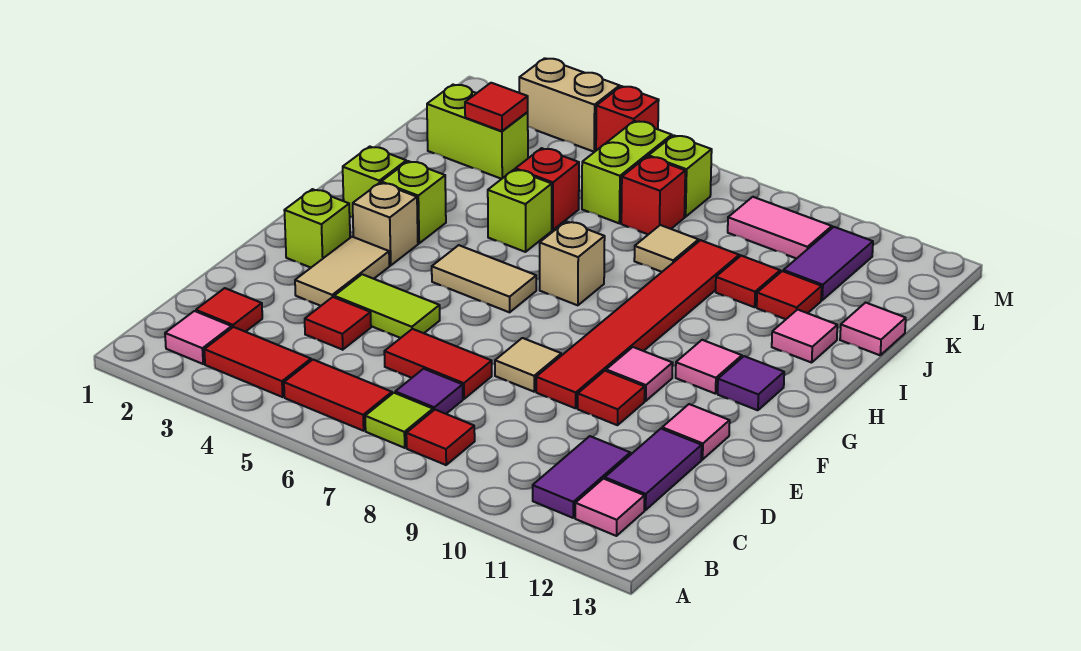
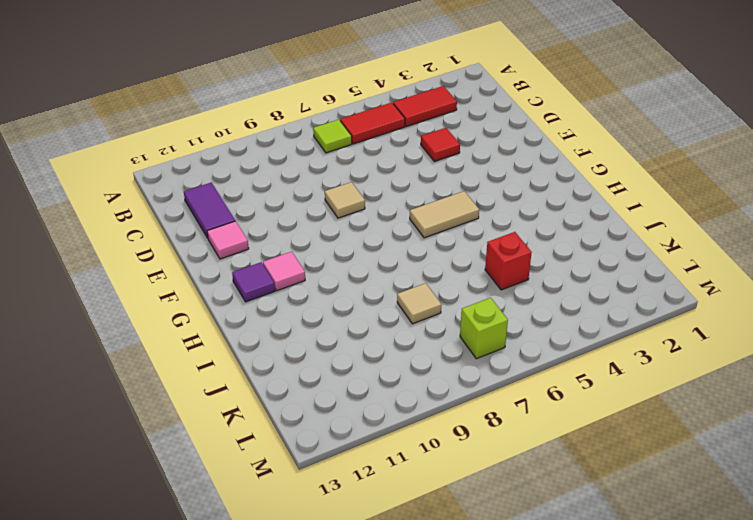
none -> pink tile B2 level 1
none -> red tile B8 level 1
none -> purple tile B11:C11 level 1
none -> pink tile B12 level 1

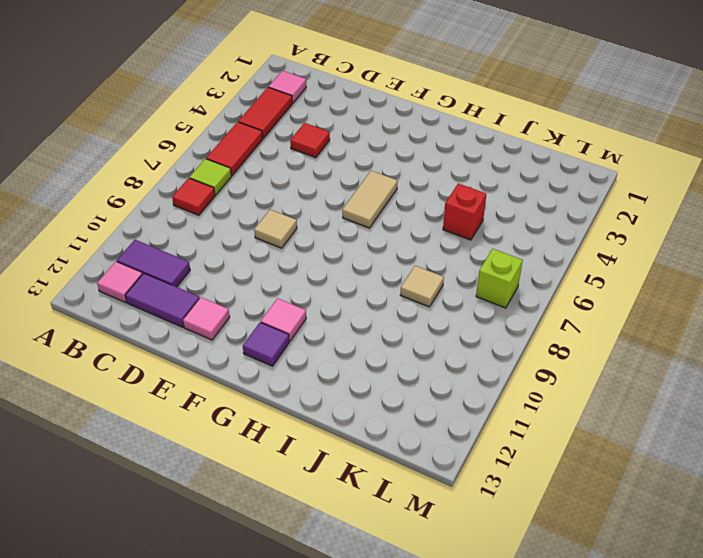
none -> red tile C2 level 1
none -> purple tile C7 level 1
none -> red tile D6:D7 level 1
none -> tan tile E3:F3 level 1

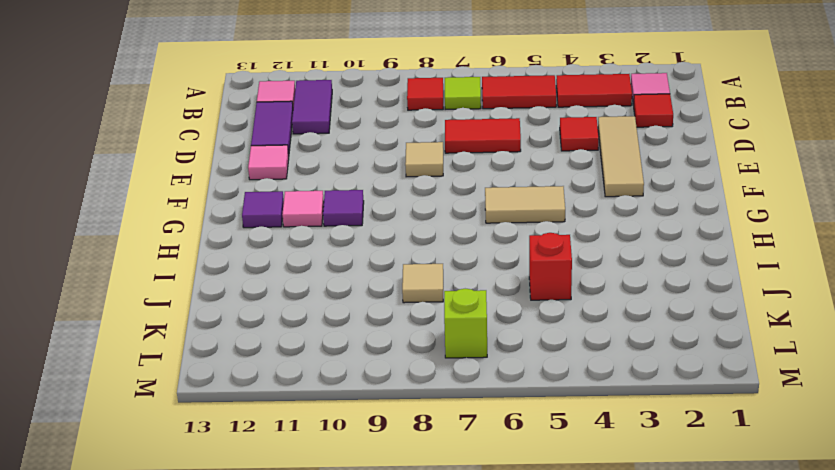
tan tile D3:F3 level 1 -> tan tile E3:F3 level 1
purple tile G10 level 1 -> purple tile C7 level 1
none -> lime tile E4:E5 level 1
none -> red tile E9:J9 level 1
none -> red tile E10 level 1
none -> lime brick F2 level 1

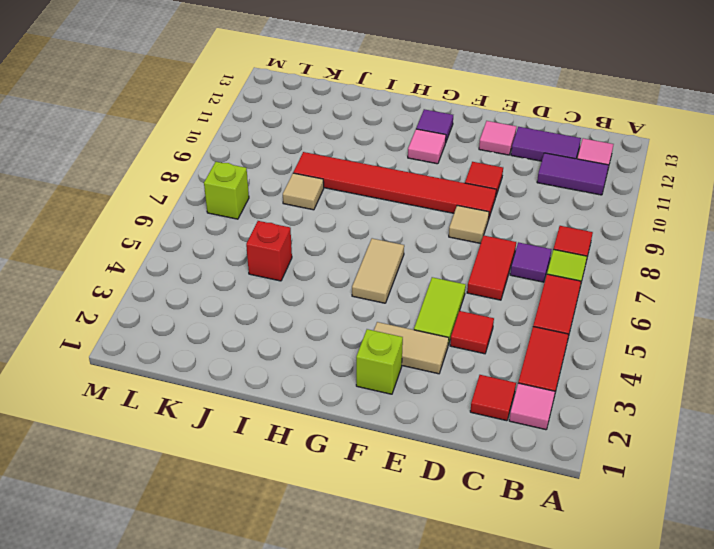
none -> pink tile F10 level 1
none -> tan brick G3 level 1
none -> lime brick H2 level 1
none -> lime brick H3 level 1

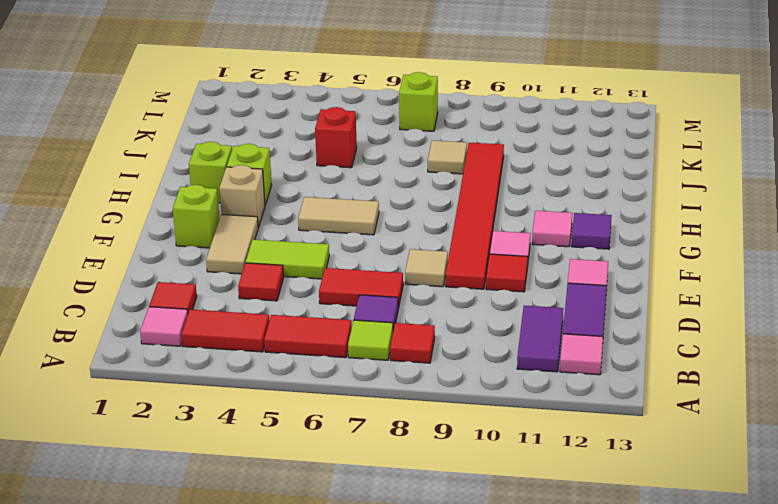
none -> tan brick H7 level 1
none -> lime brick I5 level 1
none -> pink tile I12 level 1
none -> red tile J10 level 1

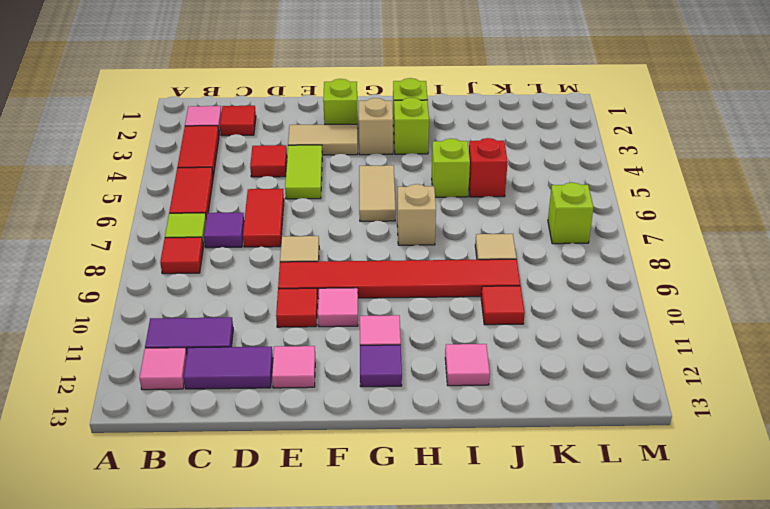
none -> red tile J11 level 1
none -> pink tile J13 level 1
none -> lime brick K2:K3 level 1
none -> lime brick K6:L6 level 1

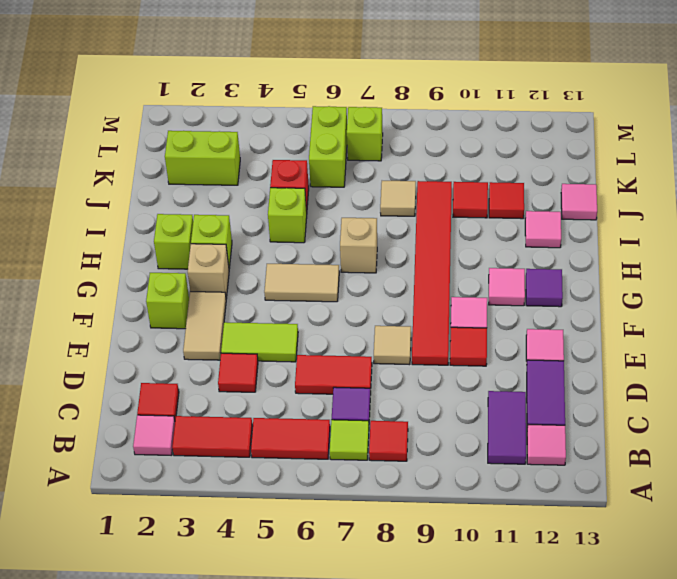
none -> red brick K7 level 1
none -> purple tile K11:L11 level 1
none -> pink tile L9:L10 level 1
none -> tan brick M3:M4 level 1

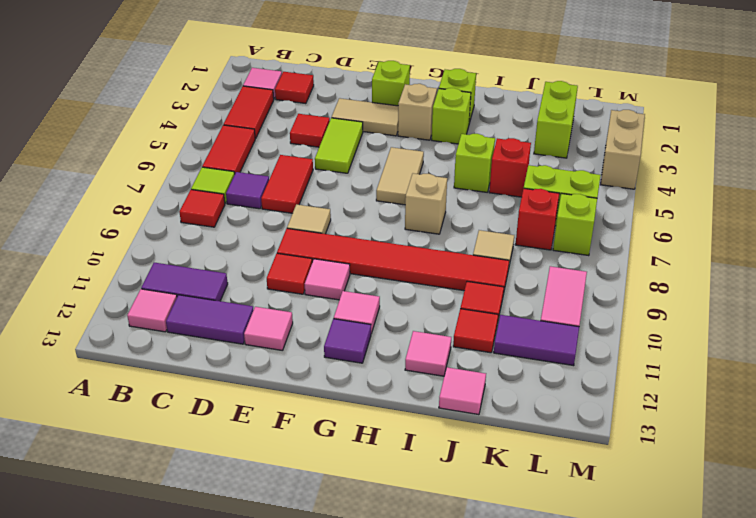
none -> red brick M5 level 1
none -> red tile K3 level 2

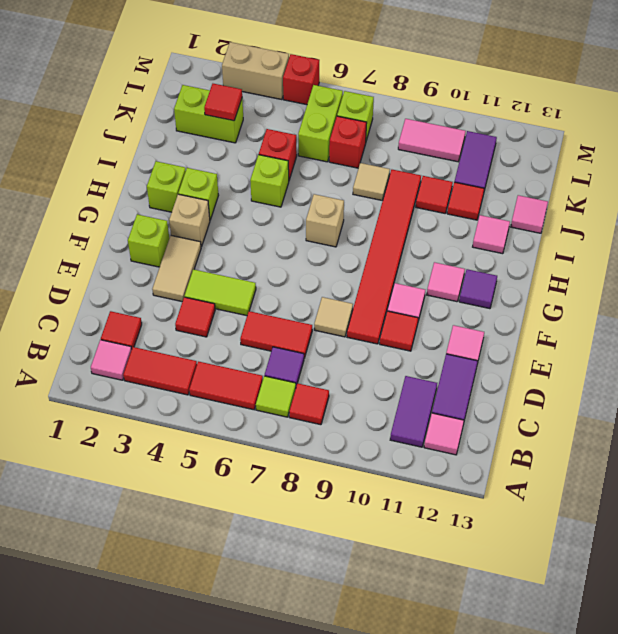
none -> tan tile G5:G6 level 1

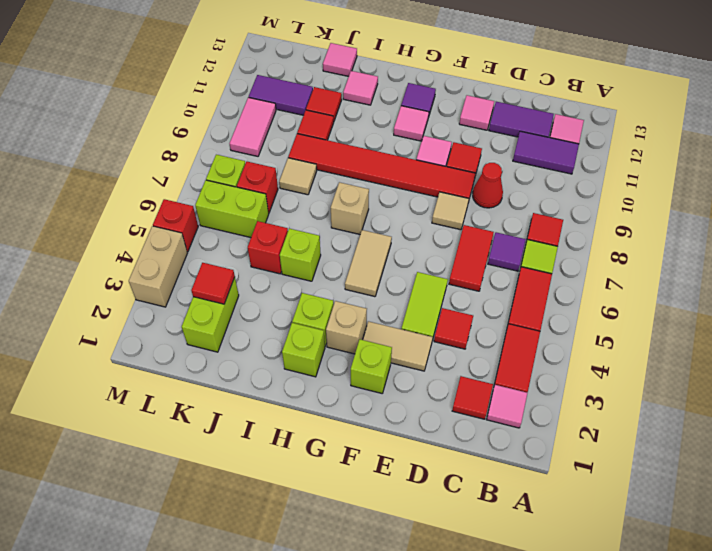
red cone D9 level 1 -> none

